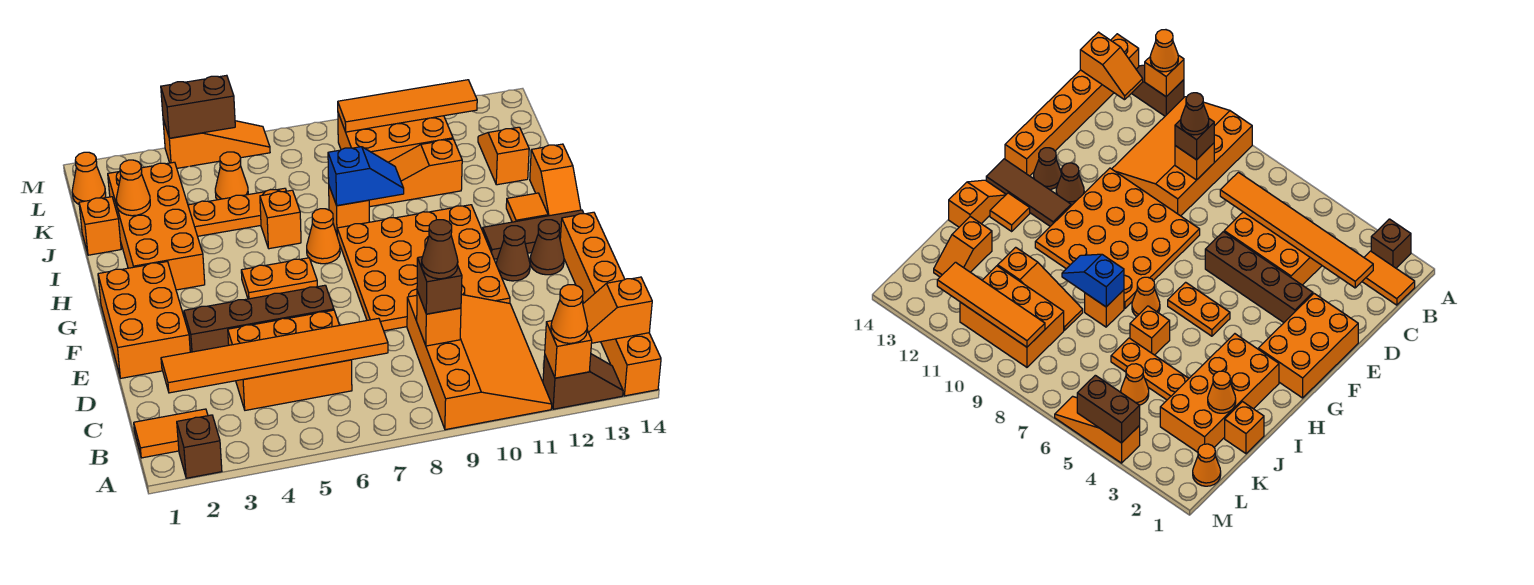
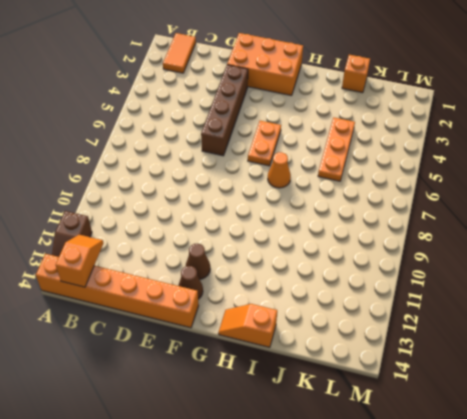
none -> brown brick A2 level 1
none -> orange slope A9:D11 level 1 top 9
none -> orange brick C4:D6 level 1
none -> orange plate E8:H11 level 1

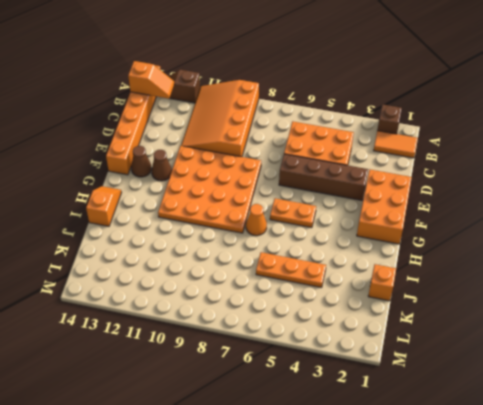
none -> brown tile G12:G14 level 1
none -> orange brick H2:K3 level 1
none -> orange tile H13 level 1
none -> orange brick I6 level 1

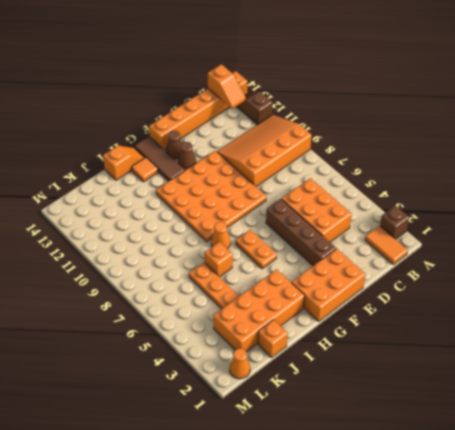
none -> orange brick I8 level 1
none -> orange slope J9:J11 level 1 top 11
none -> orange slope J13:K13 level 1 top J
none -> orange cone K5 level 1

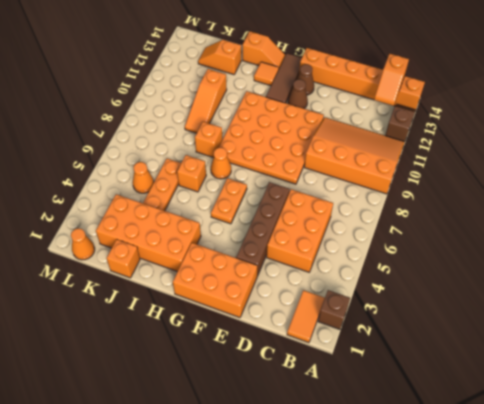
none -> orange brick K9:L11 level 1
none -> orange slope M4:M6 level 1 top 4
none -> orange brick A12 level 2
none -> orange tile C2:C7 level 2

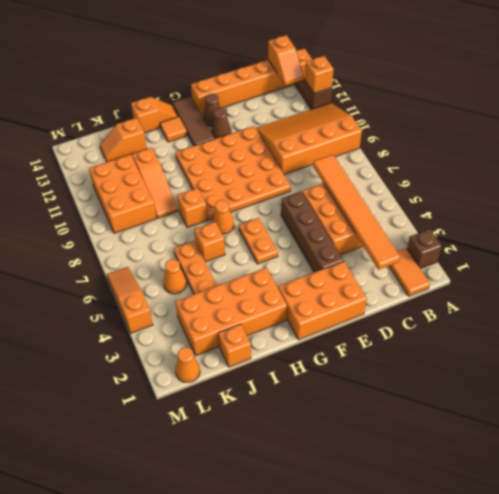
none -> orange brick C9 level 2
none -> blue slope I8:I9 level 2 top 8
none -> orange cone J2 level 2
none -> orange tile L9:L12 level 2

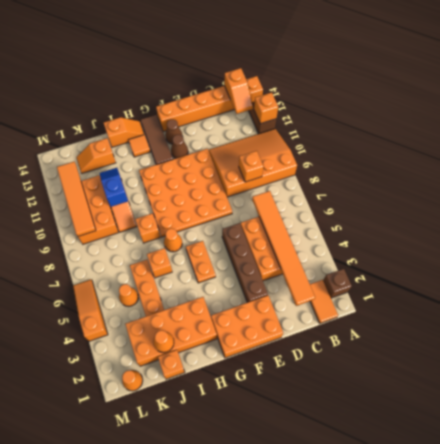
blue slope J10:J11 level 2 top 10 -> blue slope I8:I9 level 2 top 8
none -> brown brick M4:M5 level 2
none -> orange cone A12 level 3
none -> brown brick C9 level 3
none -> brown cone C9 level 4

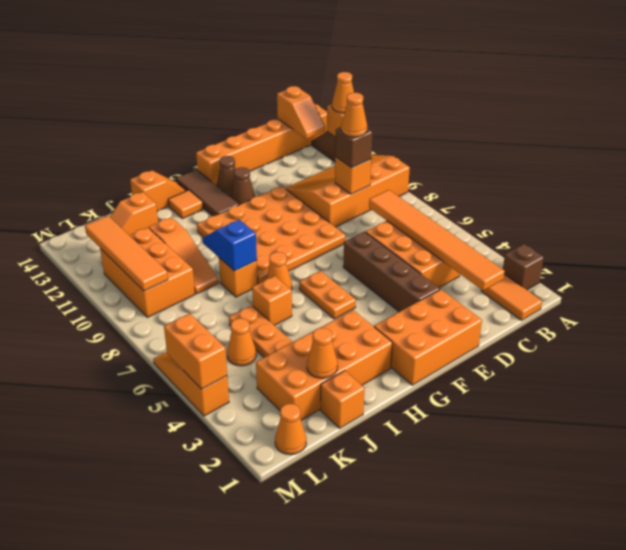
orange cone C9 level 4 -> brown cone C9 level 4
orange brick M4:M5 level 2 -> brown brick M4:M5 level 2

